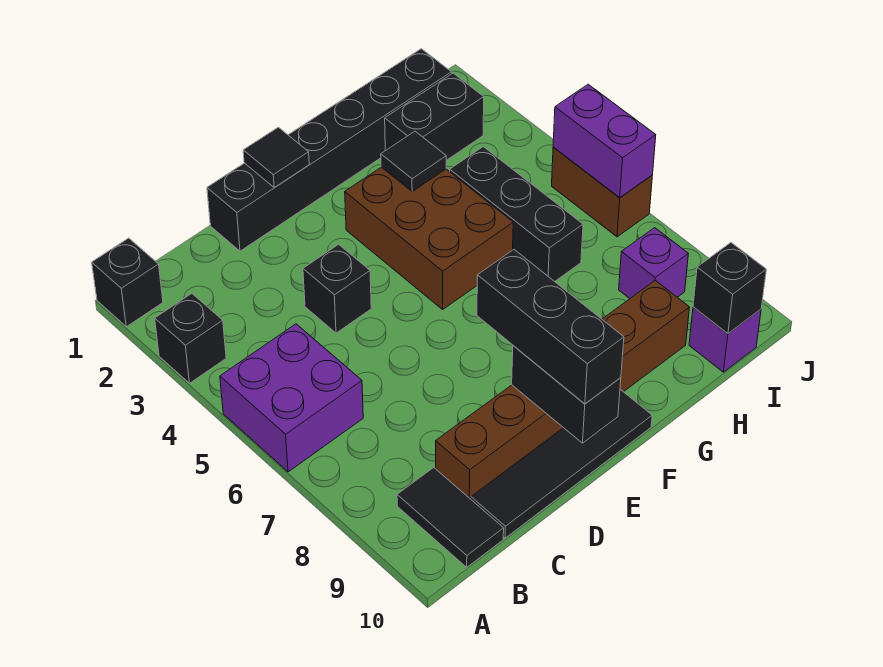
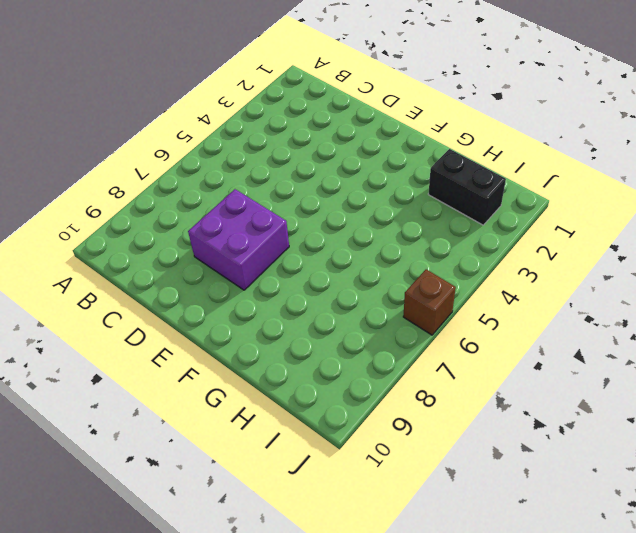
purple brick D7:E8 level 1 -> purple brick A5:B6 level 1
brown brick J6 level 1 -> brown brick J5:J6 level 1
none -> black brick A1 level 1
none -> black brick A3 level 1
none -> black tile B9:B10 level 1

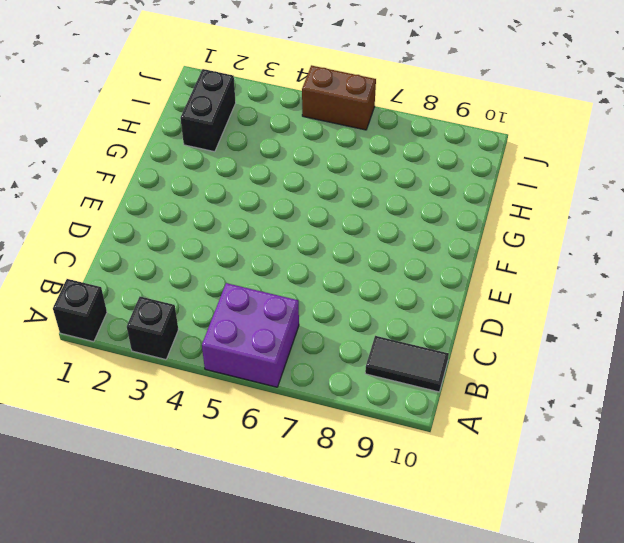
none -> brown brick C9:H9 level 1
none -> black tile C10:F10 level 1
none -> black brick D1:I1 level 1

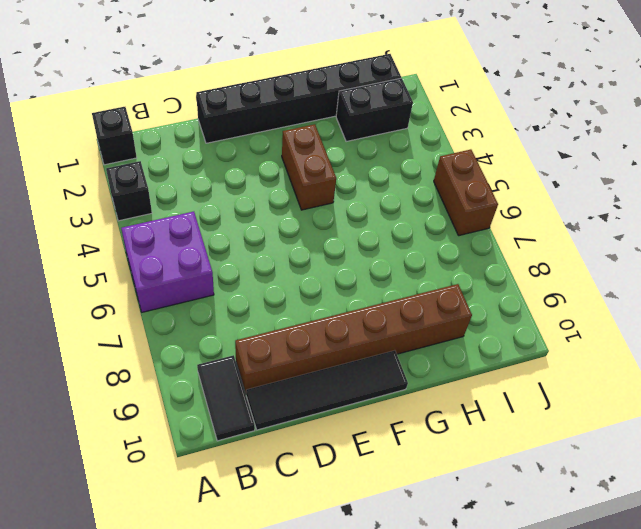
brown brick F3:F4 level 1 -> brown brick F3:G5 level 1
none -> black brick D4 level 1
none -> black brick H4:H6 level 1
none -> purple brick I8 level 1

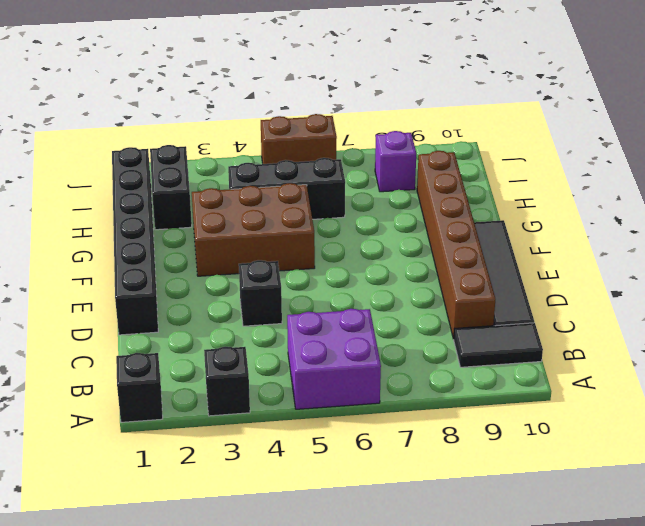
none -> purple brick I10 level 1
none -> black tile E1 level 2
none -> black brick E9:E10 level 2

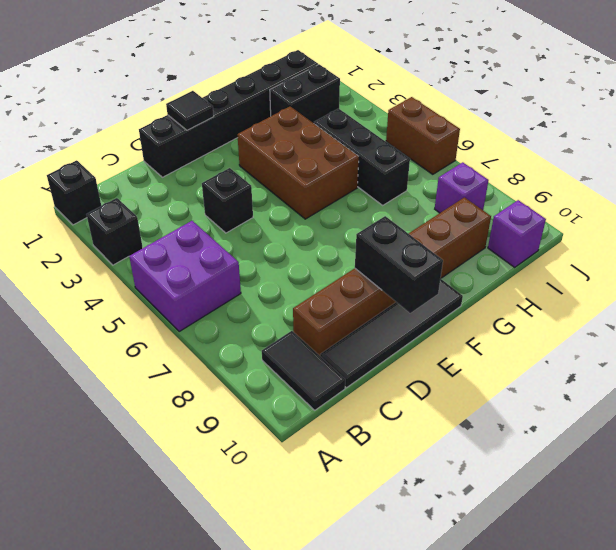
none -> black tile G3 level 2
none -> black brick I10 level 2
none -> purple brick J5:J6 level 2

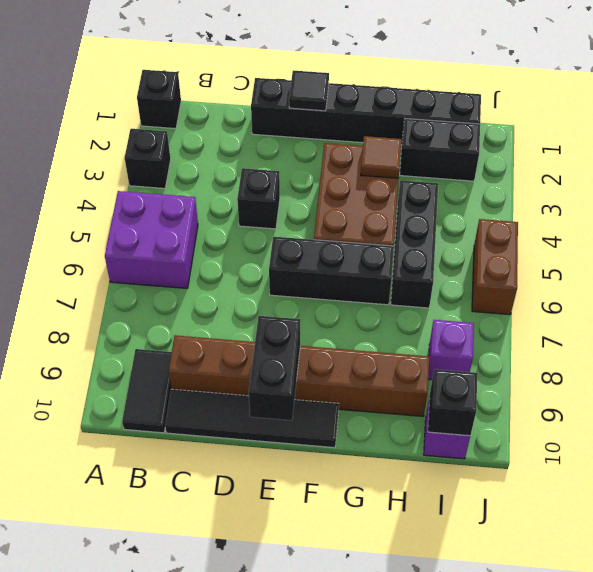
black brick E6:G6 level 1 -> black brick E8:E10 level 3
brown tile G3 level 2 -> black tile G3 level 2
none -> purple brick J5:J6 level 2

